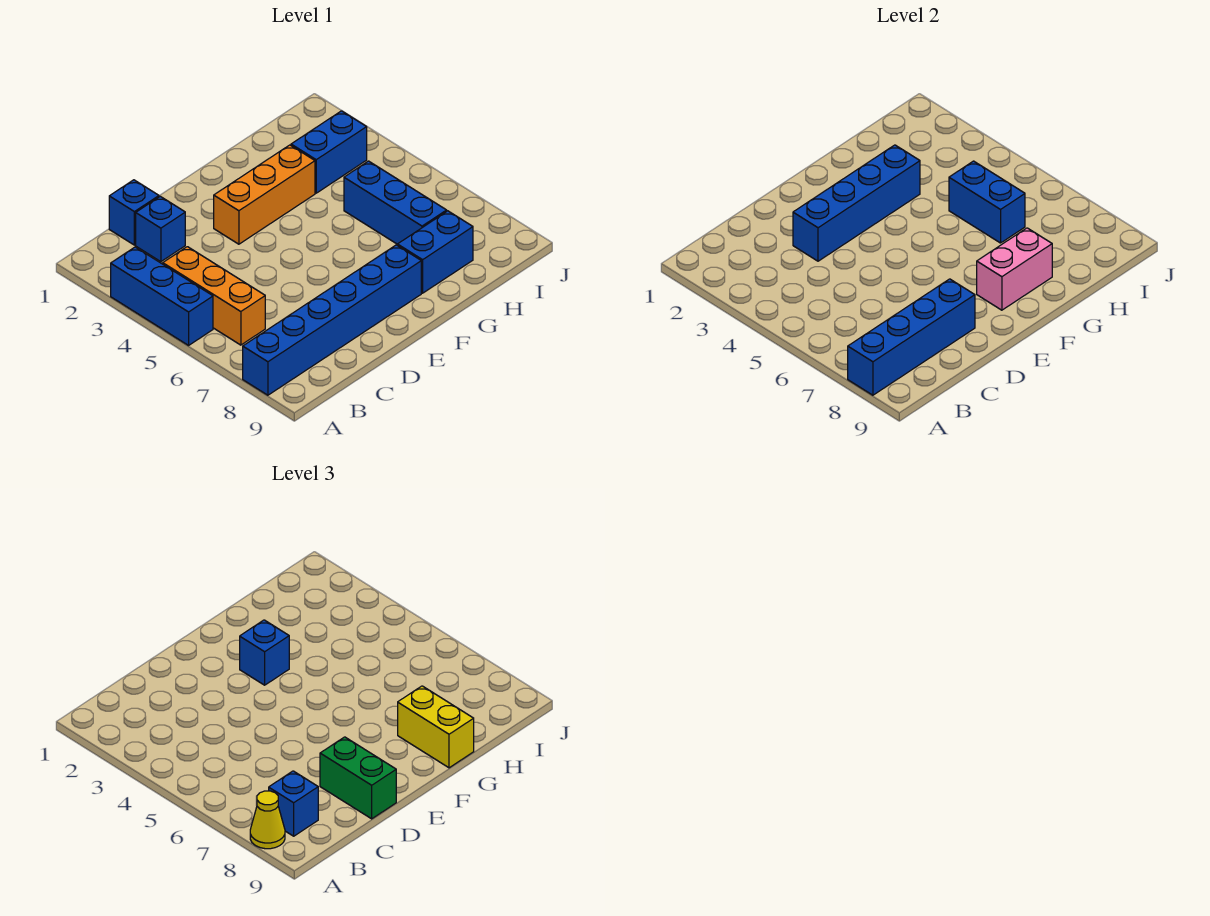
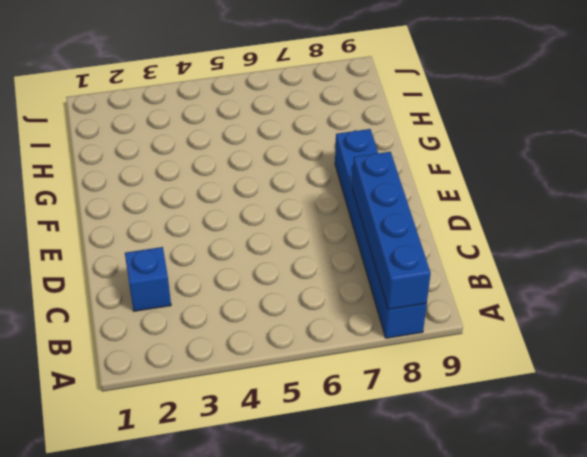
none -> blue brick A3:A5 level 1
none -> orange brick B4:B6 level 1
none -> blue brick C1 level 1

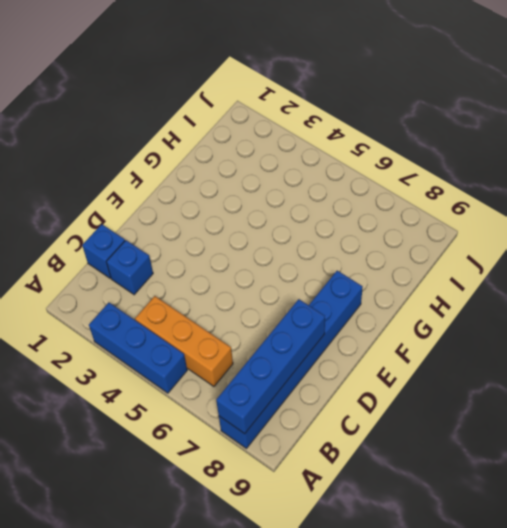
none -> orange brick E3:G3 level 1
none -> blue brick G8:H8 level 1
none -> blue brick H3:I3 level 1

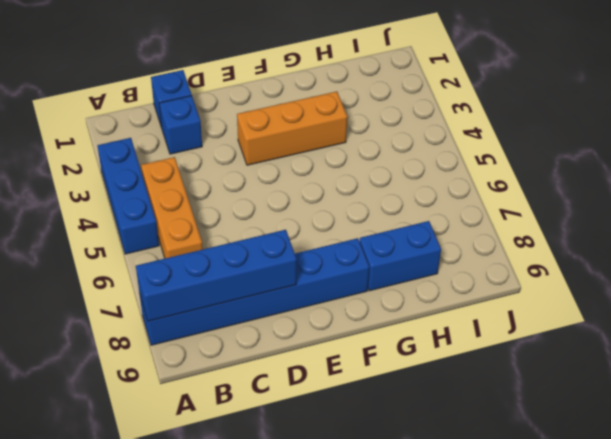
none -> blue brick H3:I3 level 1
none -> blue brick H5:H7 level 1
none -> blue brick D3:G3 level 2

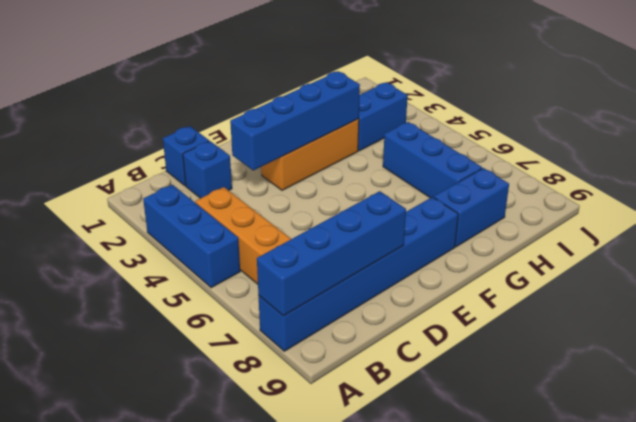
none -> pink brick F8:G8 level 2
none -> blue brick H5:H6 level 2
none -> yellow cone A8 level 3

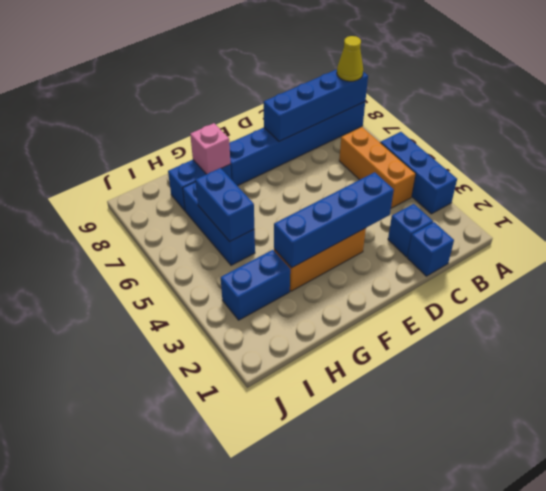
pink brick G8 level 2 -> pink brick F8:G8 level 2
none -> blue brick B8 level 3
none -> green brick D8:D9 level 3
none -> blue brick F3 level 3

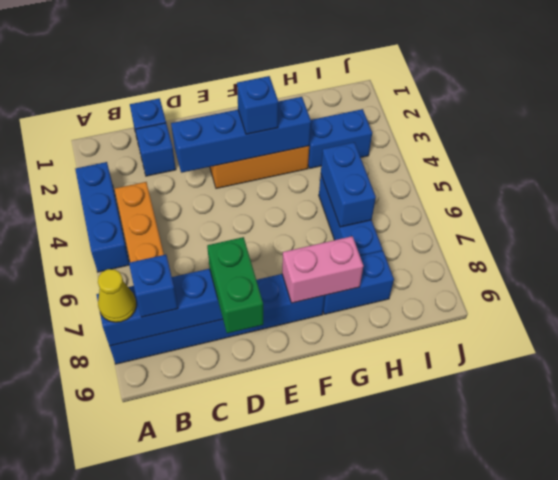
none -> yellow brick G8:G9 level 3

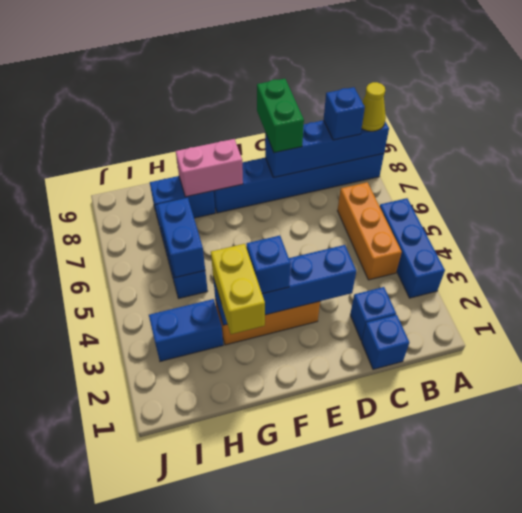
yellow brick G2:G3 level 3 -> yellow brick G8:G9 level 3

